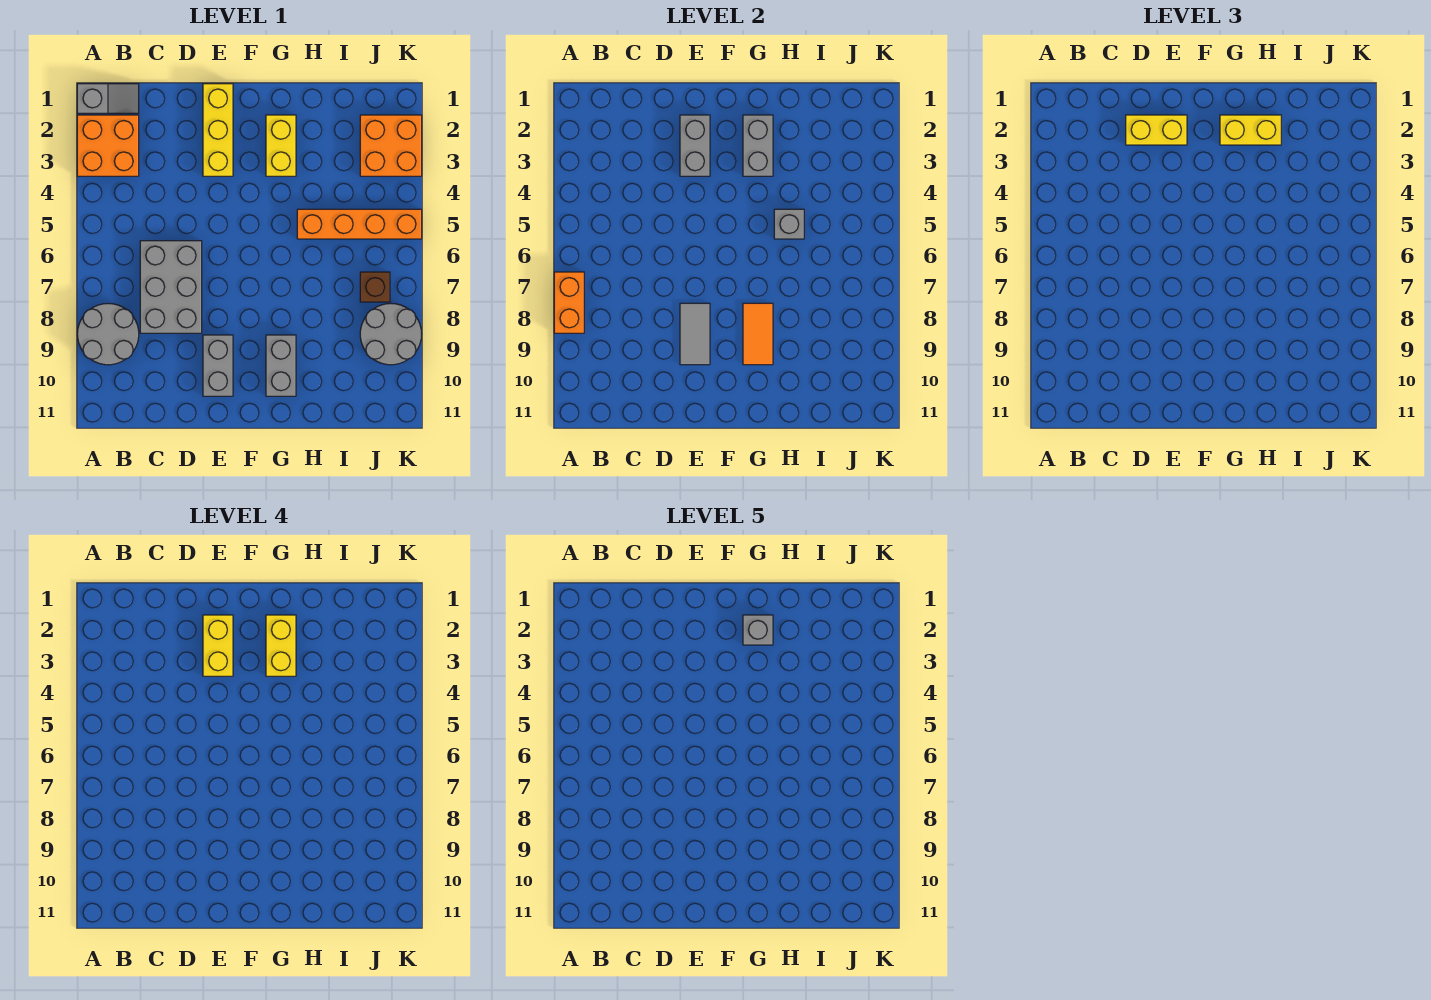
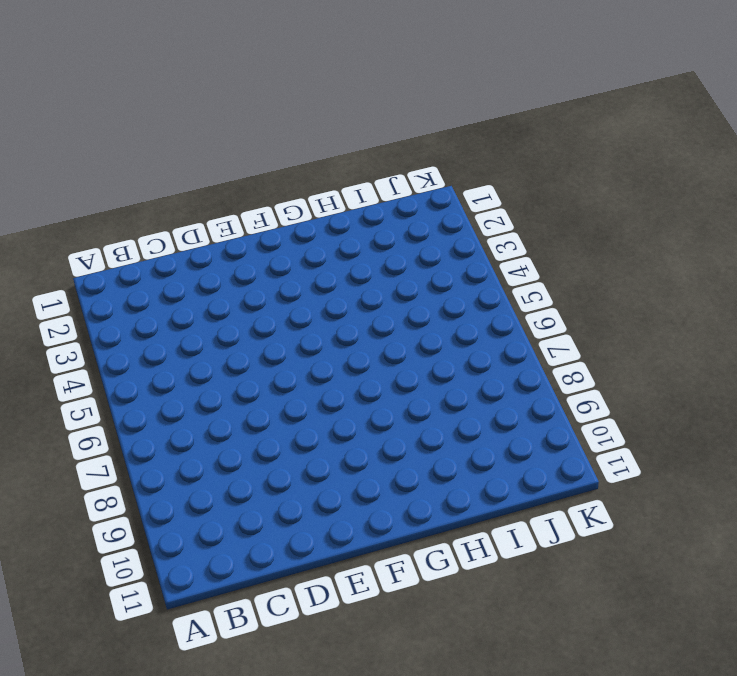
none -> grey slope A1:B1 level 1 top A
none -> orange brick A2:B3 level 1
none -> grey round brick A8:B9 level 1

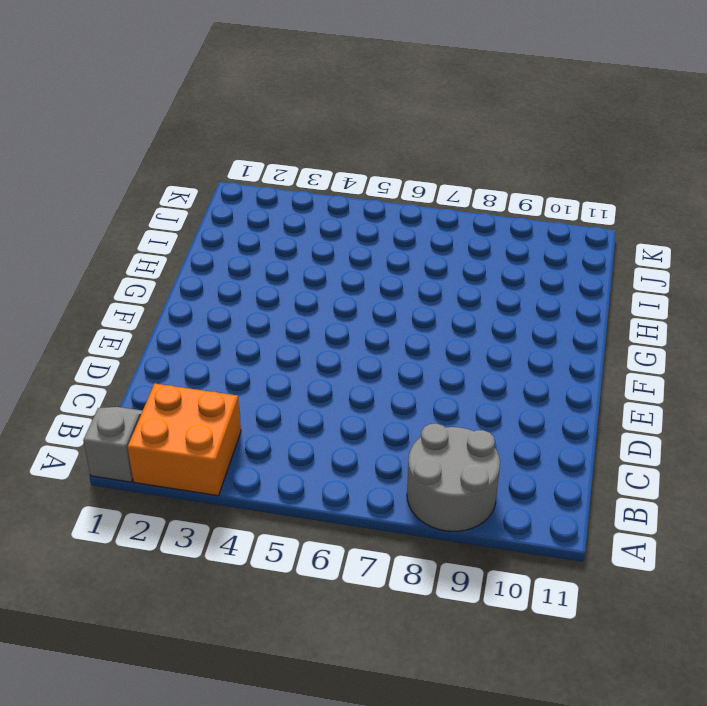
none -> grey brick C6:D8 level 1
none -> yellow brick E1:E3 level 1
none -> grey brick E9:E10 level 1

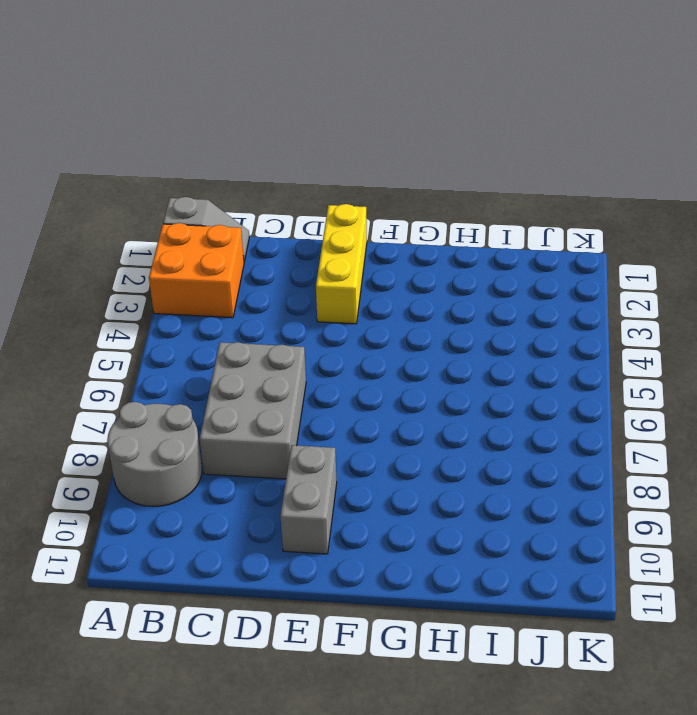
none -> yellow brick G2:G3 level 1
none -> grey brick G9:G10 level 1
none -> orange brick H5:K5 level 1

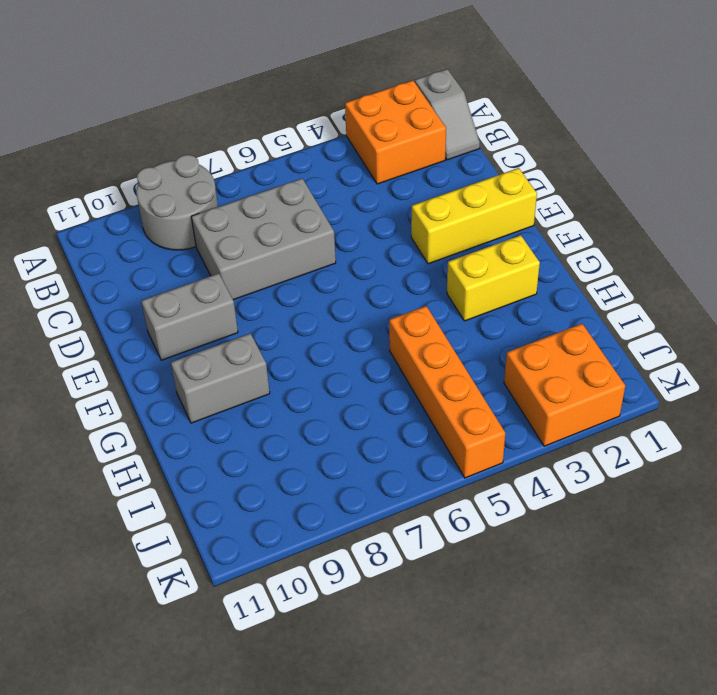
none -> brown brick J7 level 1
none -> grey round brick J8:K9 level 1
none -> orange brick A7:A8 level 2

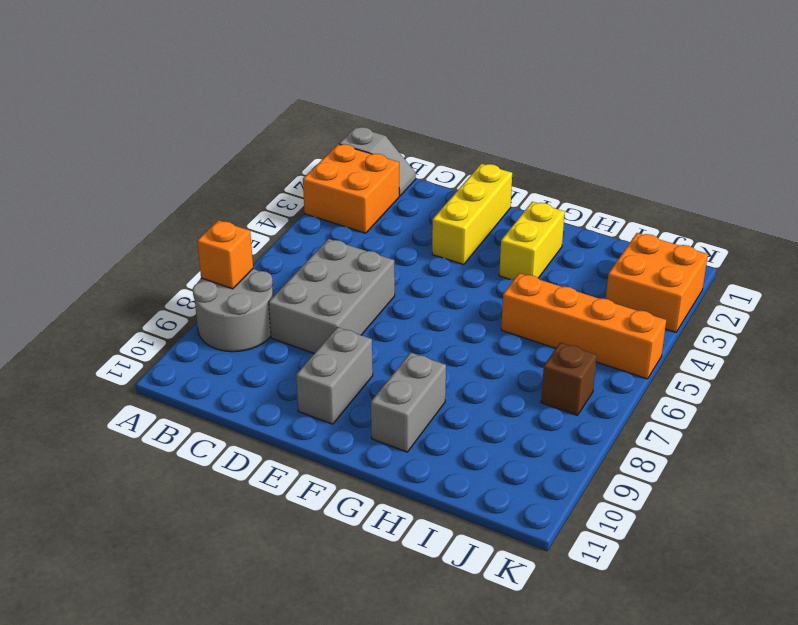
orange brick A8 level 2 -> orange brick A7:A8 level 2
none -> grey round brick J8:K9 level 1
none -> grey brick E2:E3 level 2
none -> grey tile E8:E9 level 2

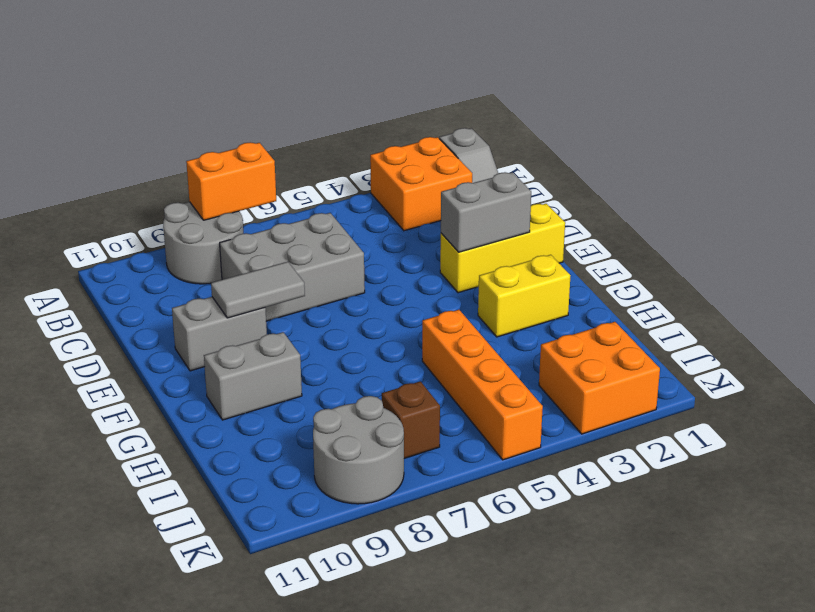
none -> grey brick G2:G3 level 2
none -> orange tile G8:G9 level 2
none -> grey brick H5 level 2

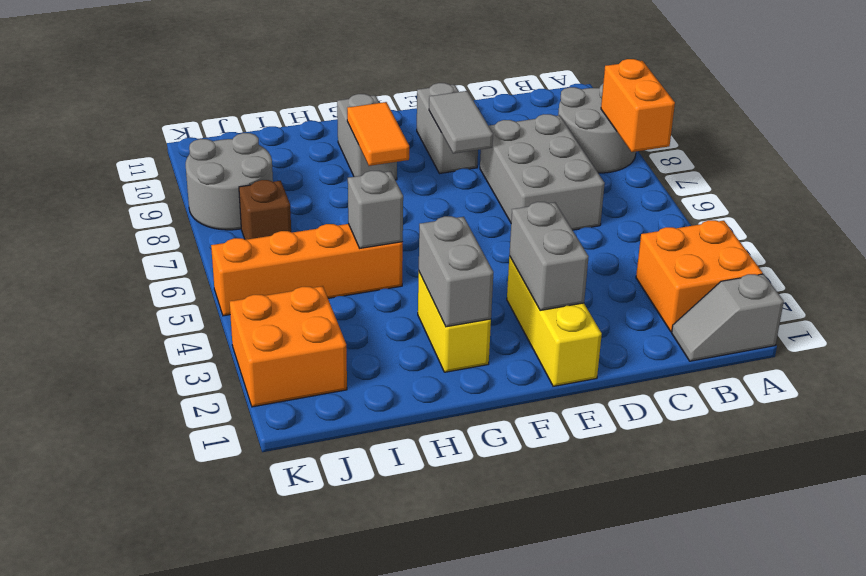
none -> yellow brick D2:E2 level 3
none -> yellow brick G2:H2 level 3
none -> yellow brick E2:E3 level 4

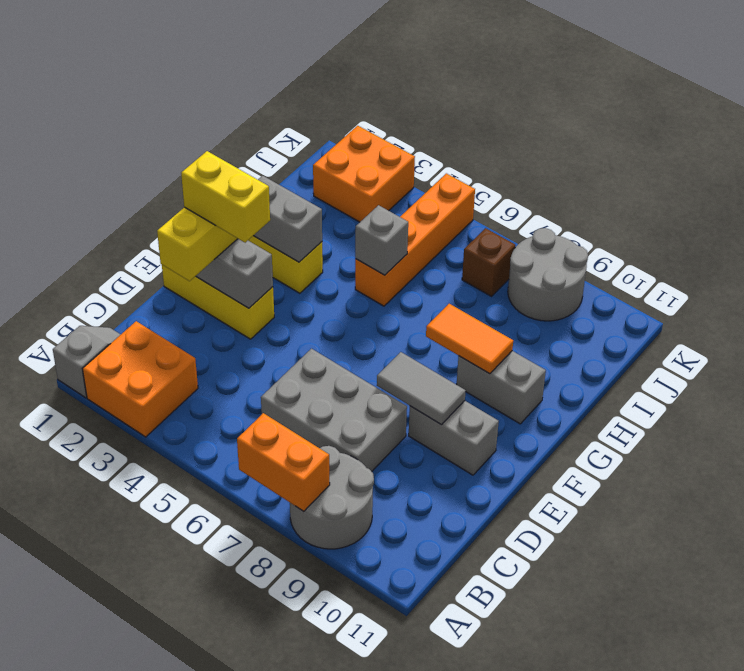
none -> yellow brick G2:H2 level 3
none -> yellow brick G2:G3 level 4
none -> grey brick G2 level 5

